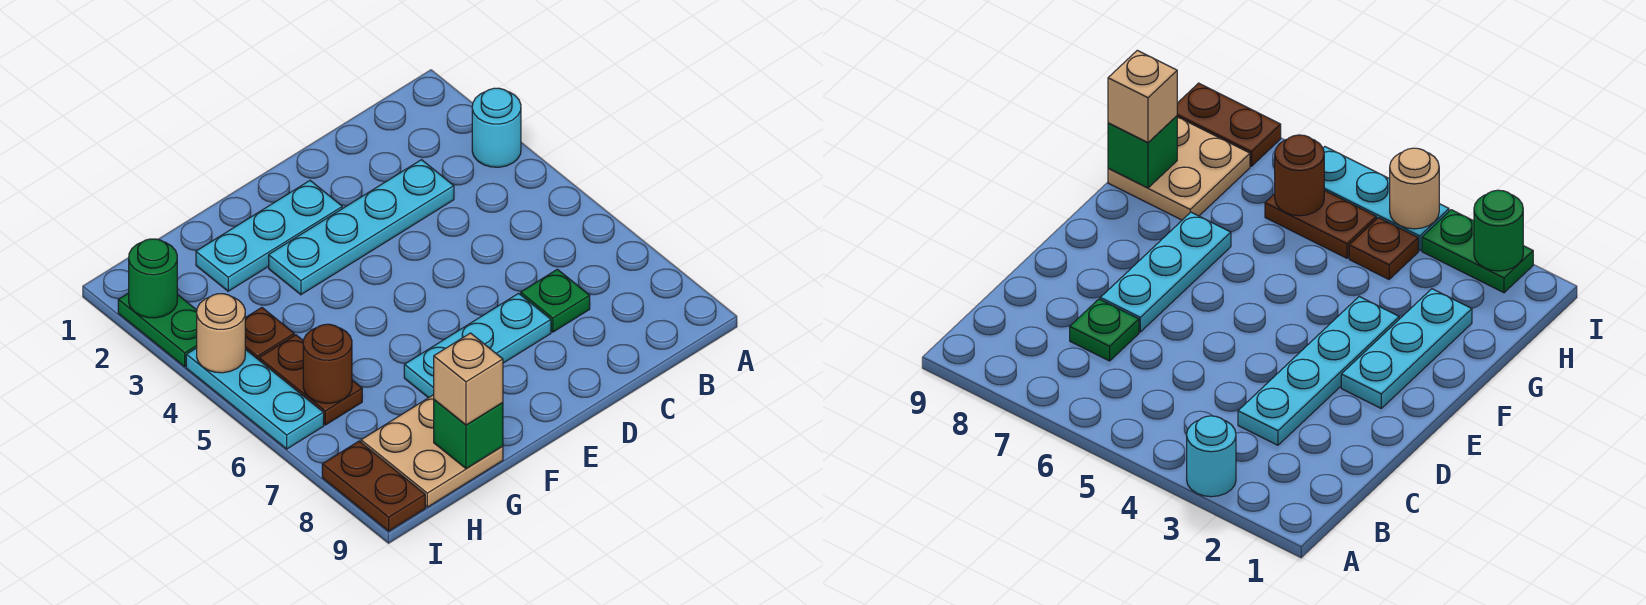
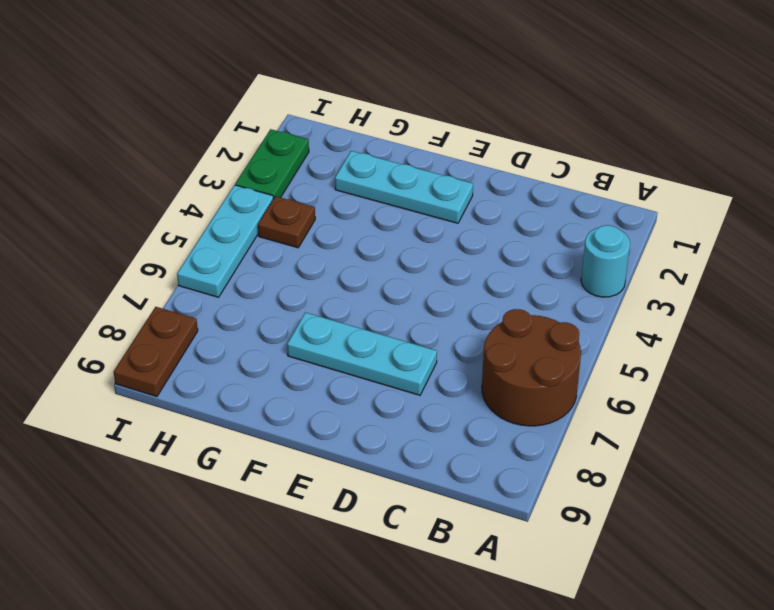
brown round brick A6:B7 level 1 -> none
none -> cyan plate C3:F3 level 1
none -> green plate C7 level 1
none -> tan plate G8:H9 level 1

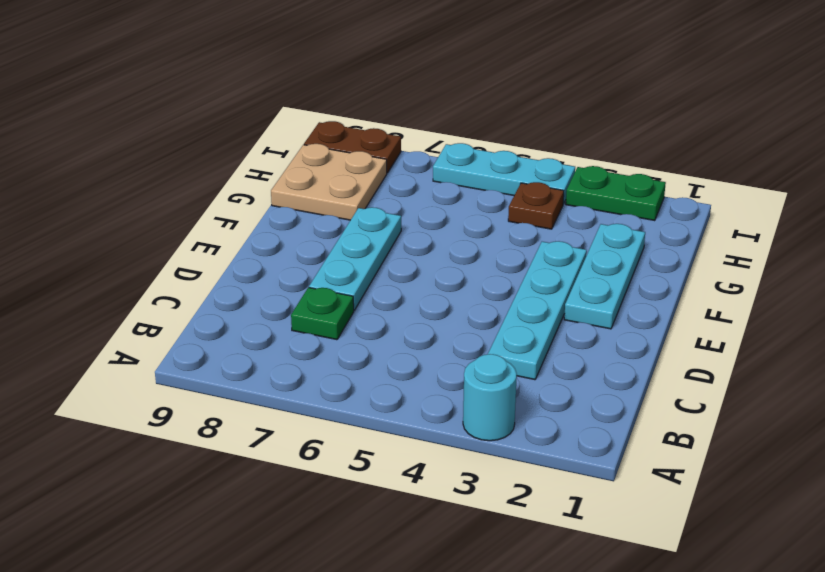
none -> brown plate H5:H6 level 1
none -> green brick G9 level 2
none -> brown round brick H6 level 2

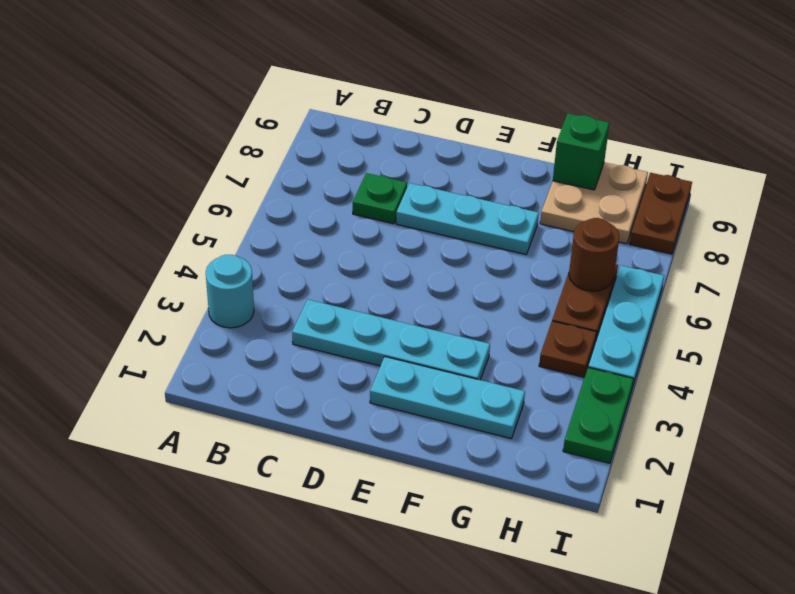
none -> green round brick I2 level 2
none -> tan round brick I4 level 2
none -> tan brick G9 level 3

